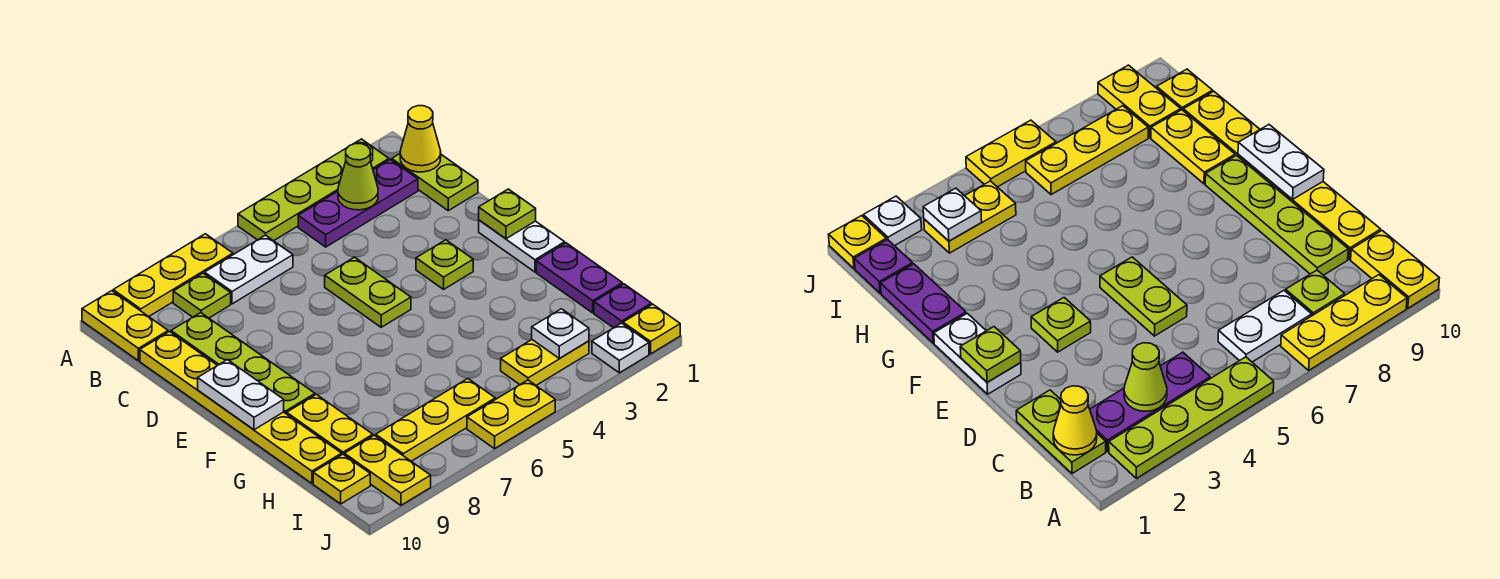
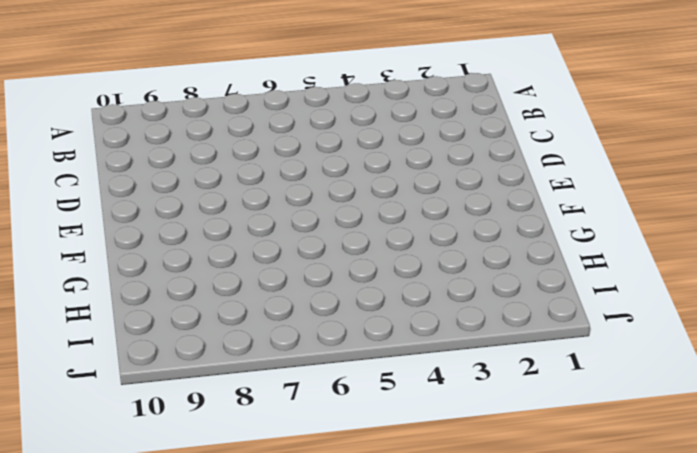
none -> lime plate A2:A5 level 1
none -> yellow plate A7:A9 level 1
none -> yellow plate A10:B10 level 1

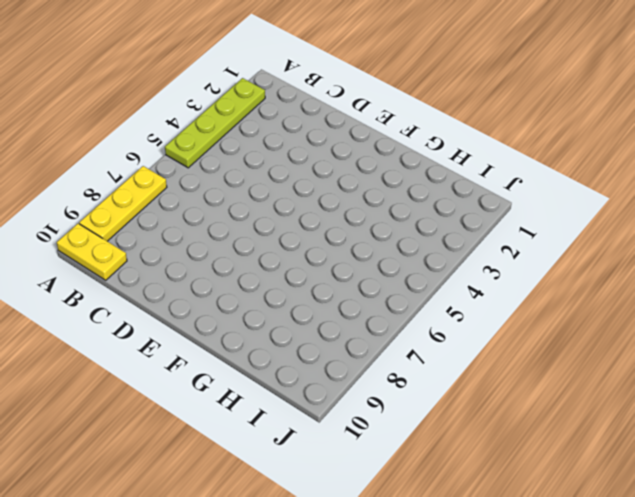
none -> lime plate B1:C1 level 1
none -> purple plate B2:B4 level 1
none -> white plate B6:B7 level 1

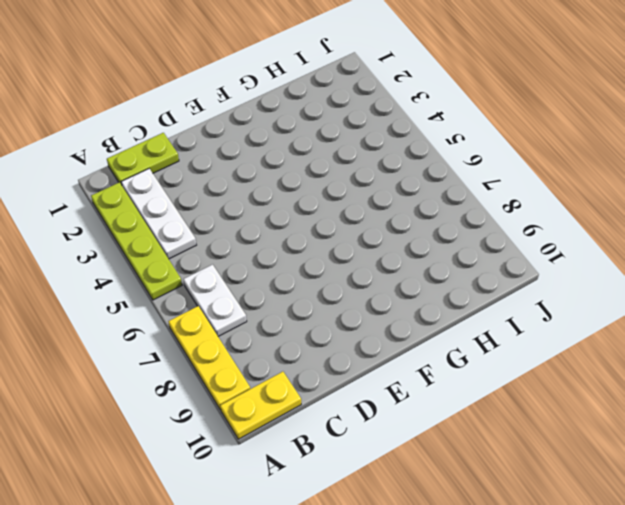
white plate B2:B4 level 1 -> purple plate B2:B4 level 1
none -> lime plate B8 level 1
none -> lime plate C9:F9 level 1
none -> yellow plate C10:H10 level 1

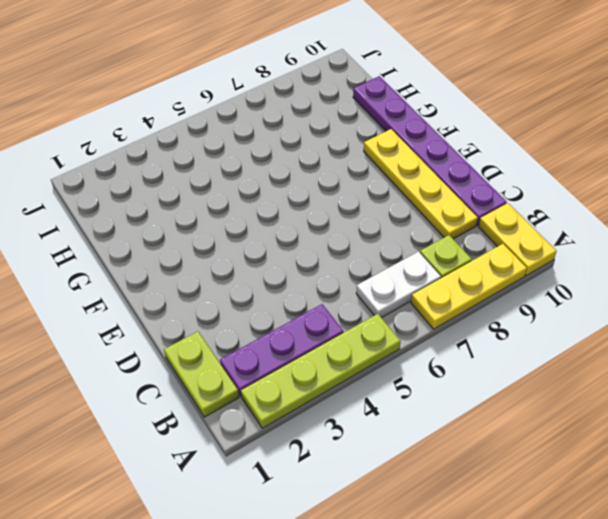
yellow plate C9:F9 level 1 -> lime plate C9:F9 level 1
purple plate C10:H10 level 1 -> yellow plate C10:H10 level 1
none -> lime plate D5:E5 level 1
none -> white plate E1:F1 level 1
none -> lime plate E3 level 1

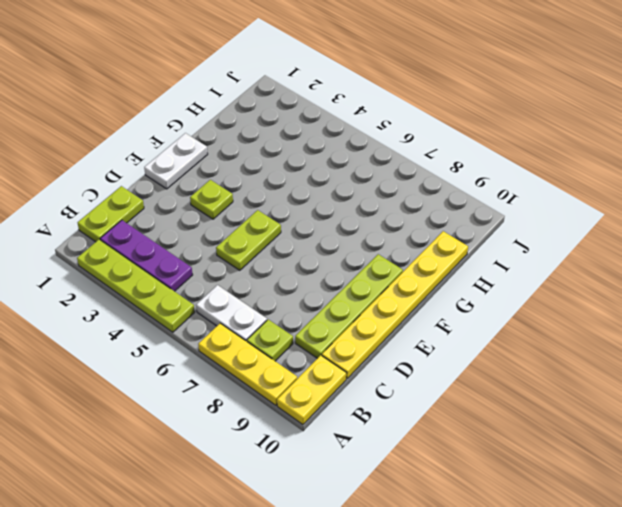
none -> purple plate G1:H1 level 1
none -> yellow plate G9:H9 level 1
none -> purple plate I1 level 1

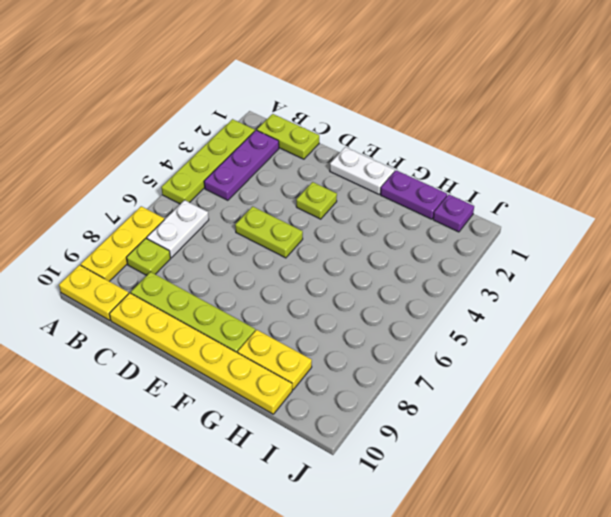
none -> yellow plate I3:I4 level 1
none -> yellow plate I6:I8 level 1
none -> yellow plate I9:J9 level 1

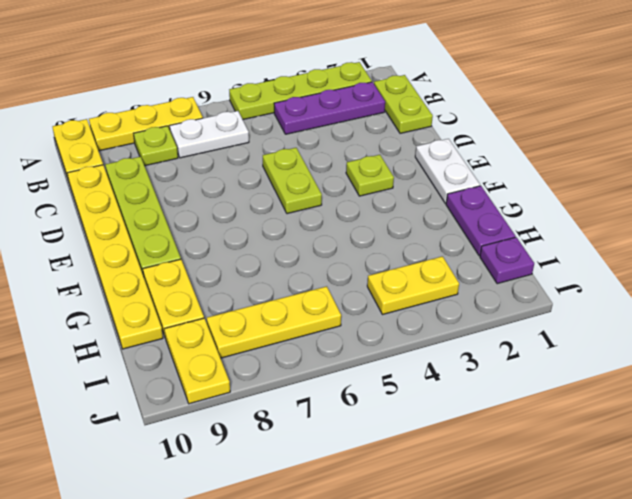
none -> yellow plate I10 level 1
none -> yellow plate J1 level 1
none -> white plate J2 level 1

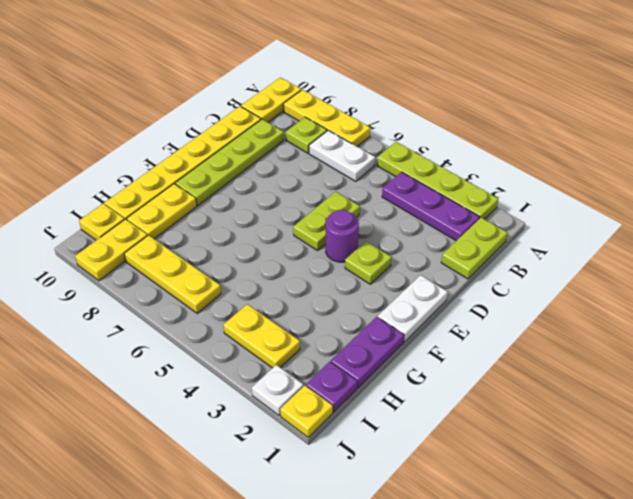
purple round brick E4 level 1 -> none
none -> yellow plate J5:J6 level 1
none -> yellow cone B1 level 2
none -> lime cone B3 level 2

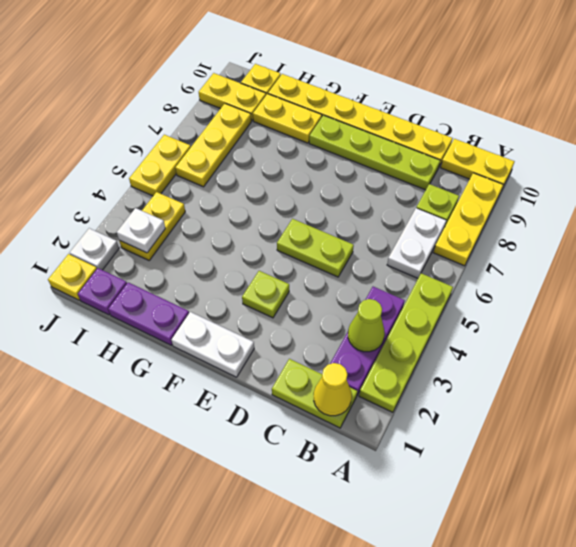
none -> lime plate E1 level 2
none -> white plate E10:F10 level 2

